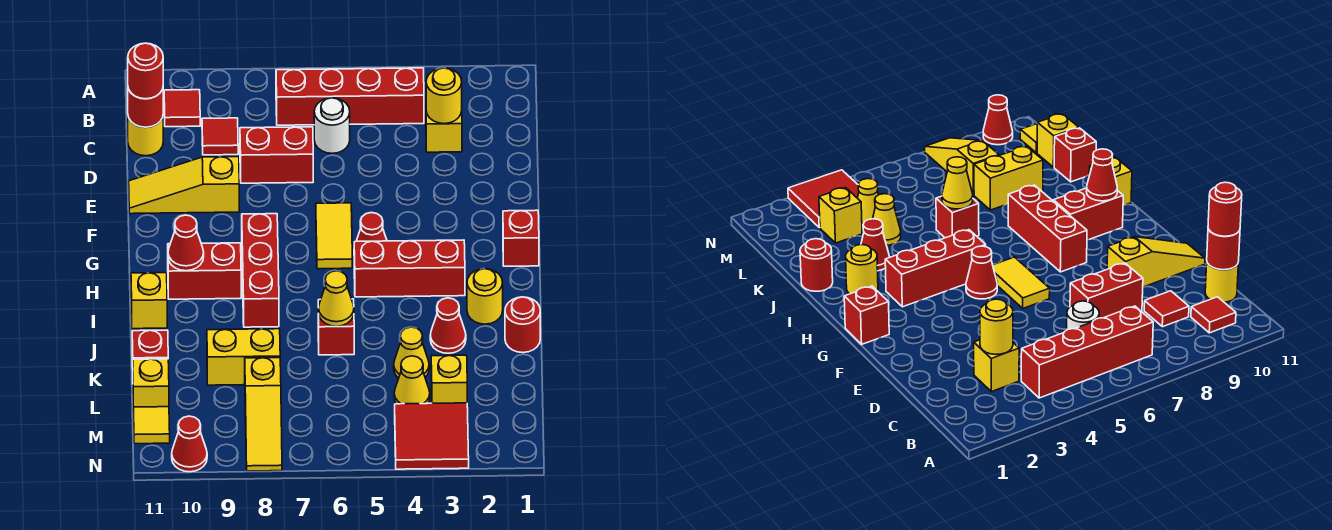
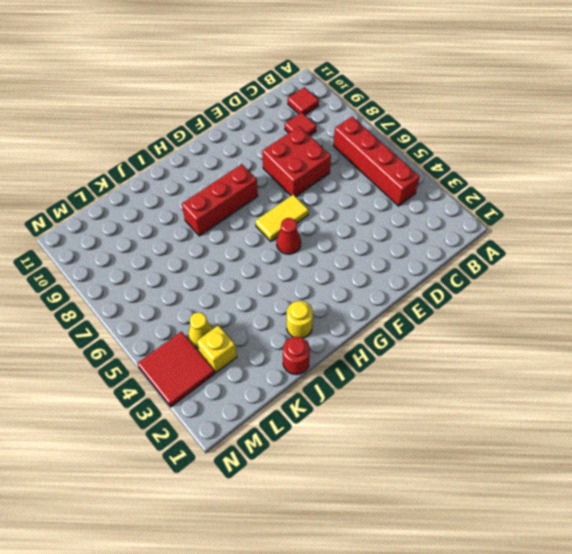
red brick D7:E8 level 1 -> red brick D7:D8 level 1
none -> yellow brick C3 level 1
none -> white round brick C6 level 1
none -> yellow round brick C11 level 1
none -> yellow slope E9:E11 level 1 top 9

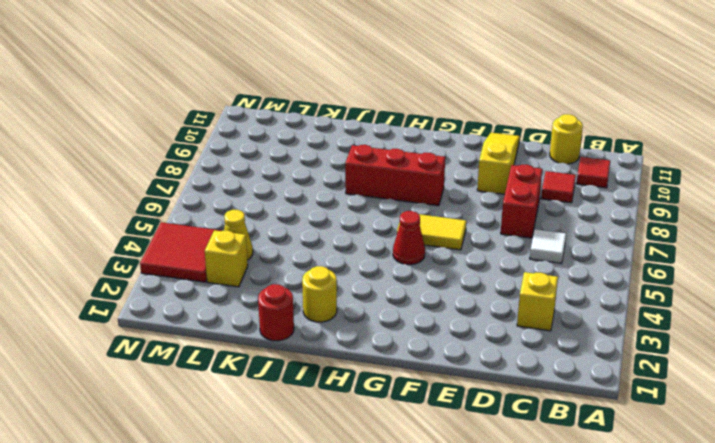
white tile C6 level 1 -> white round brick C6 level 1
none -> red brick B4:B7 level 1
none -> red brick G1 level 1
none -> red brick H3:H5 level 1
none -> red brick H9:H10 level 1

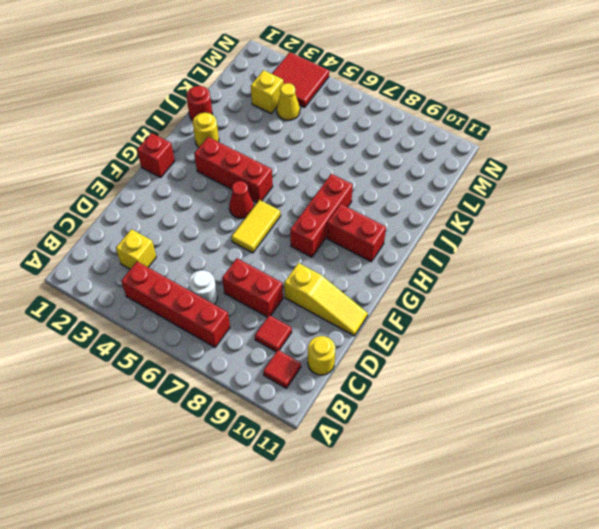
none -> yellow brick I11 level 1
none -> red cone J3 level 1
none -> red brick J6 level 1
none -> yellow cone K4 level 1

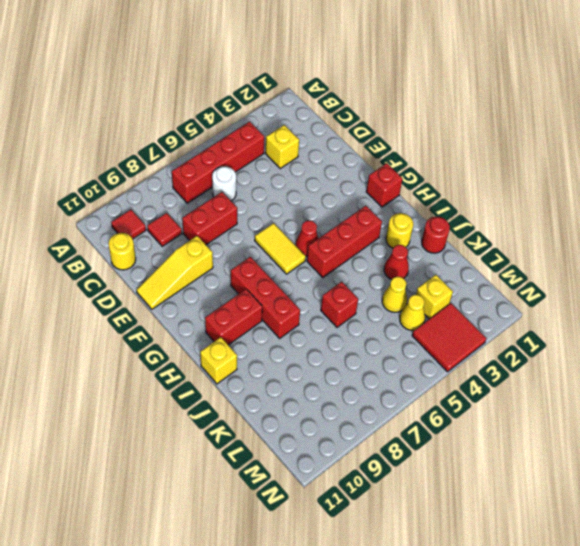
none -> yellow brick K8:K9 level 1
none -> red brick K11 level 1
none -> yellow slope L8:N8 level 1 top L
none -> yellow brick L11 level 1

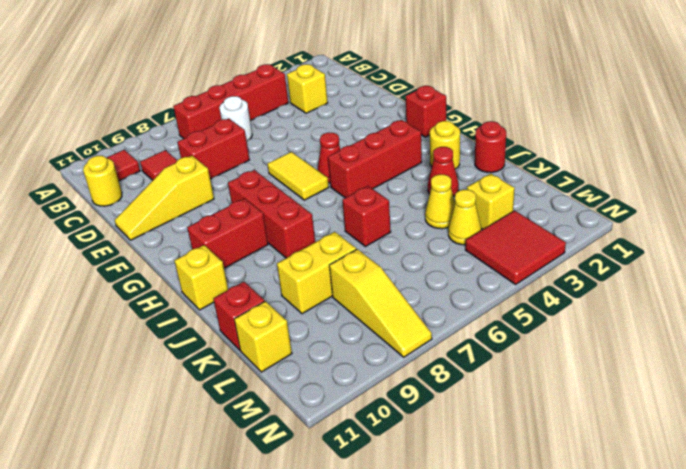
none -> yellow tile M11 level 1
none -> red cone N10 level 1
none -> yellow round brick C3 level 2
none -> red round brick C11 level 2

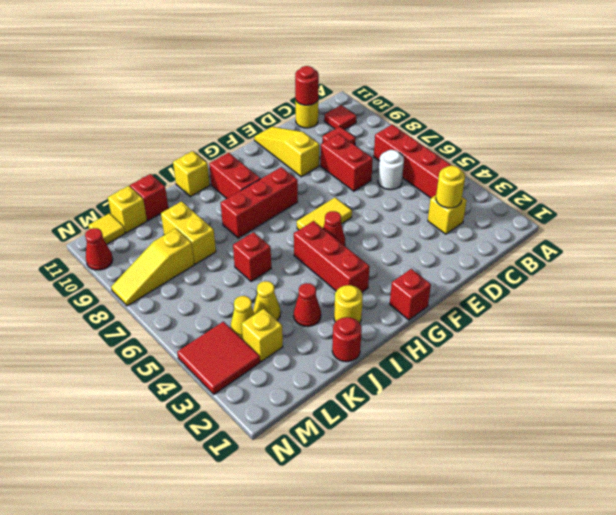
none -> red cone H10 level 2
none -> yellow cone J6 level 2
none -> red round brick C11 level 3

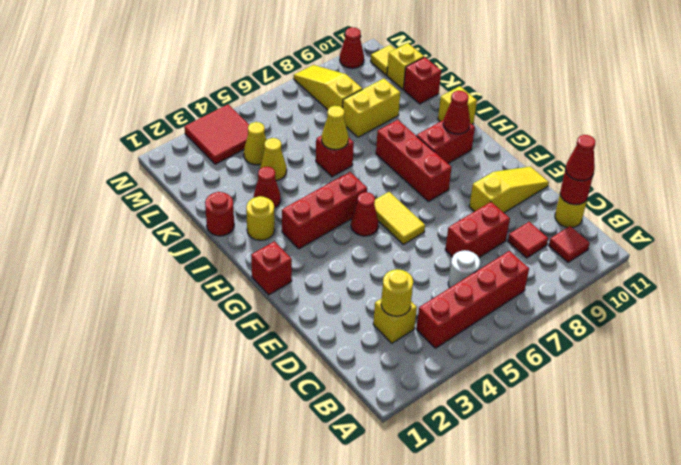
red cone C11 level 3 -> red round brick C11 level 3
none -> yellow brick L3 level 1

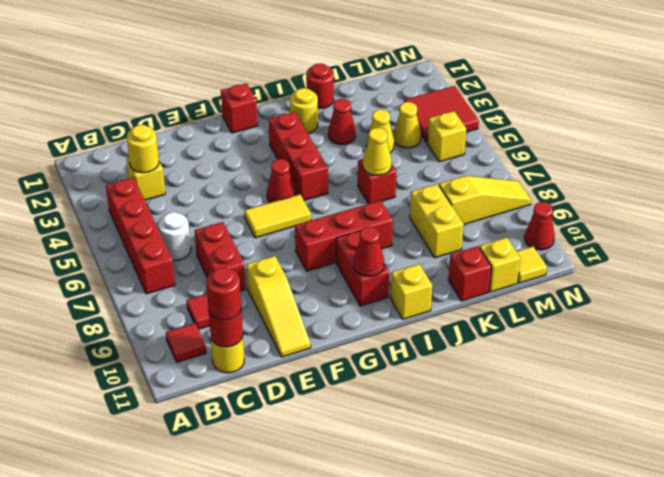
yellow brick M5 level 1 -> yellow brick L3 level 1

